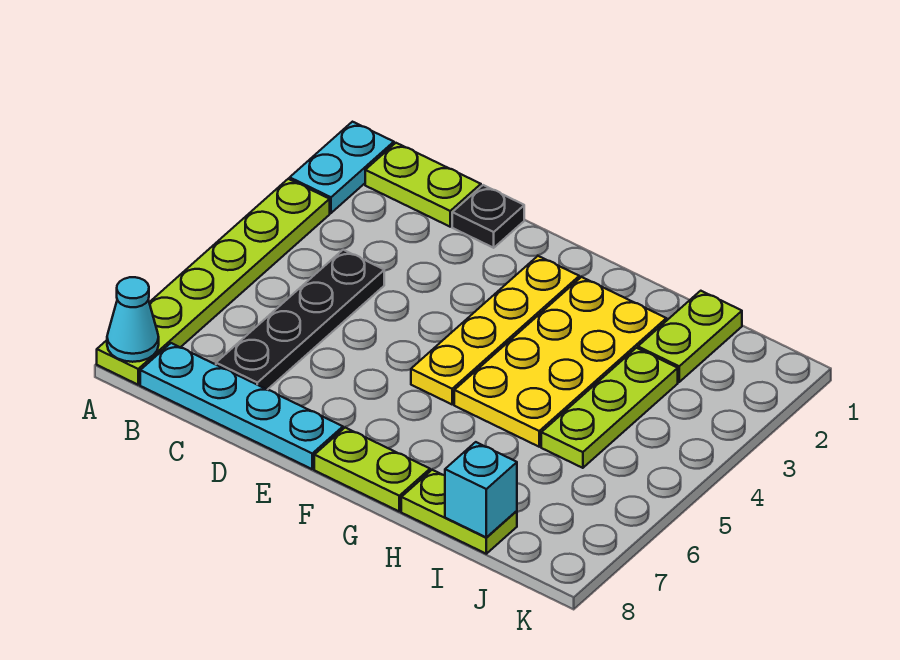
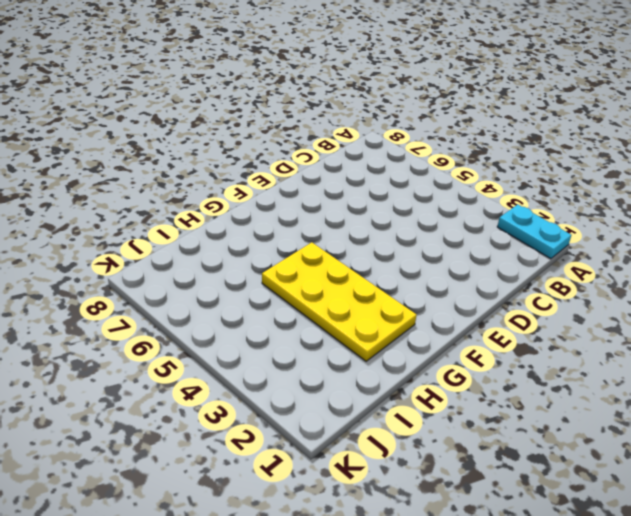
none -> lime plate A3:A8 level 1
none -> lime plate B1:C1 level 1
none -> cyan plate B8:E8 level 1

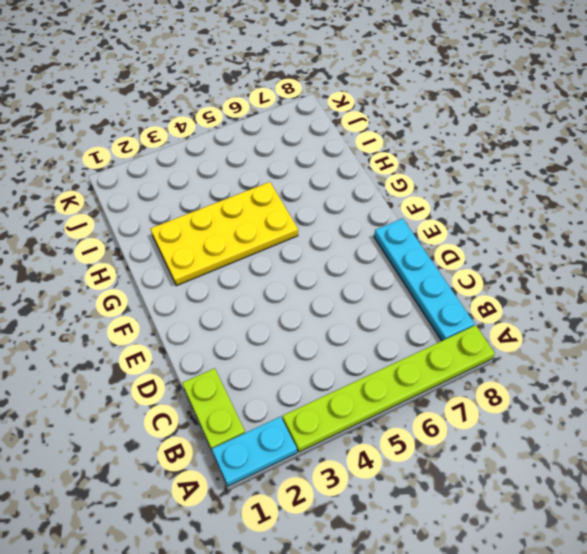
none -> black plate C4:C7 level 1
none -> black plate D1 level 1
none -> yellow plate F2:F5 level 1

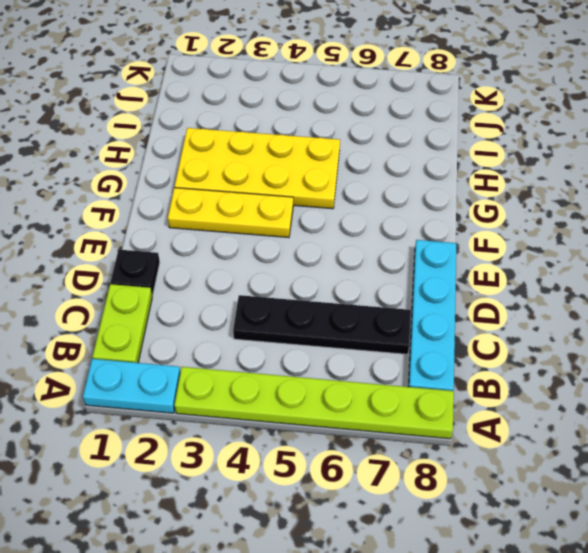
yellow plate F2:F4 level 1 -> yellow plate F2:F5 level 1
none -> lime plate F8:G8 level 1
none -> lime plate H8:I8 level 1
none -> lime plate I1:I2 level 1

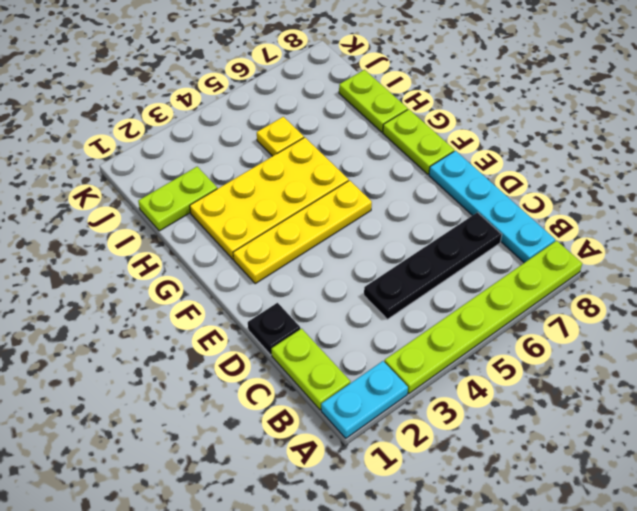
yellow plate I5 level 1 -> lime plate I3:I5 level 1
none -> cyan cone A8 level 2
none -> cyan brick I8 level 2

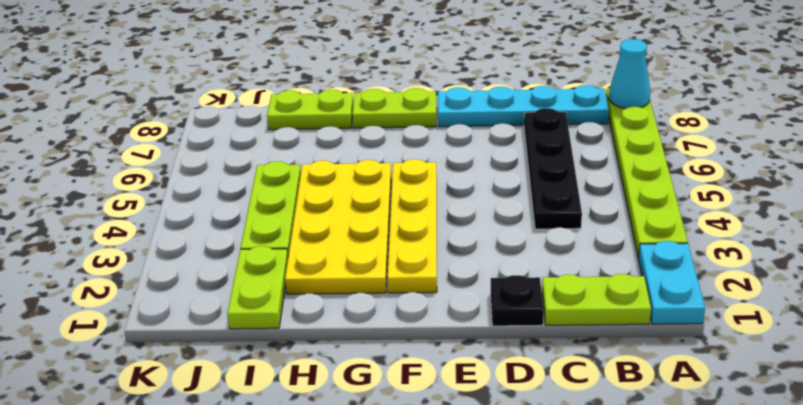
none -> cyan brick I8 level 2

